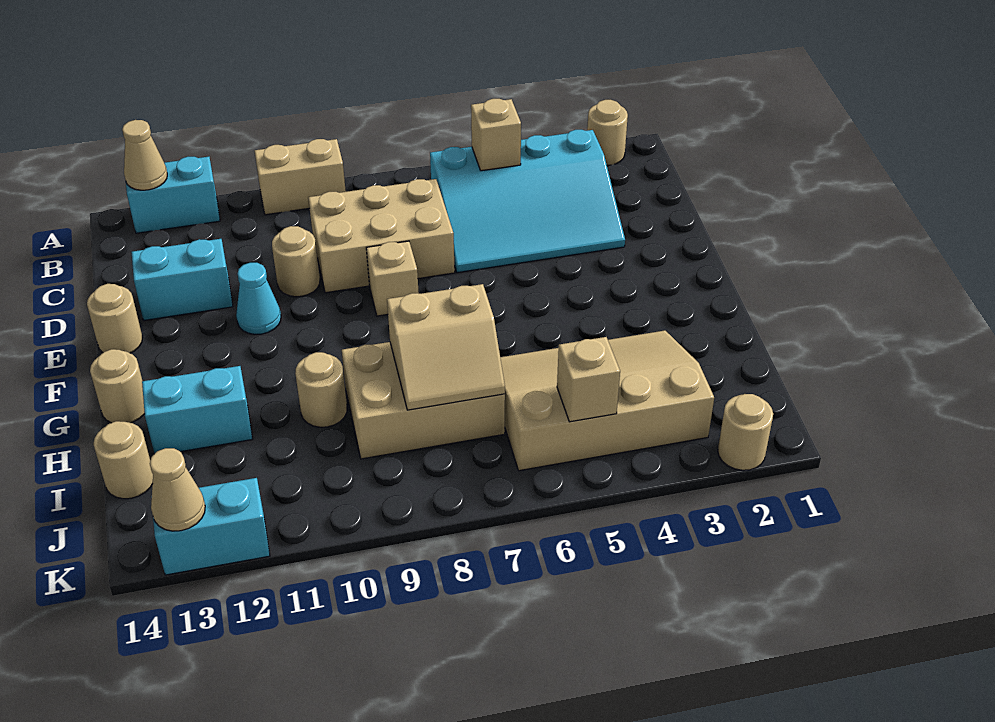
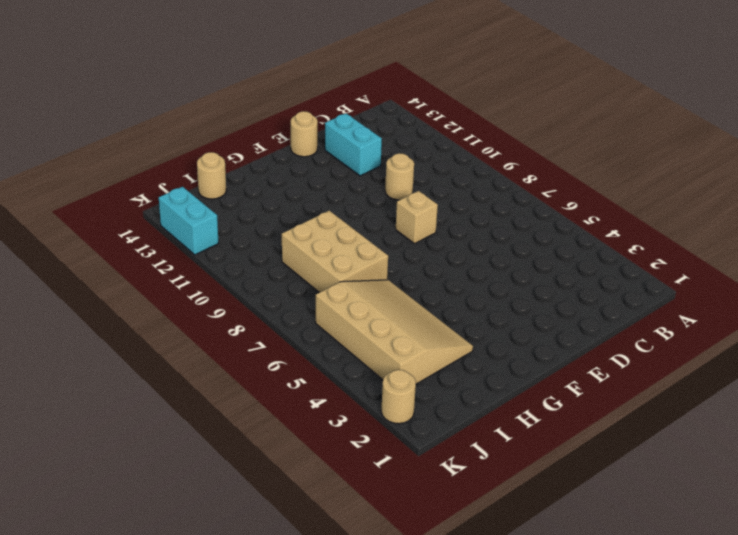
none -> tan round brick A2 level 1
none -> tan brick A9:A10 level 1
none -> cyan brick A12:A13 level 1

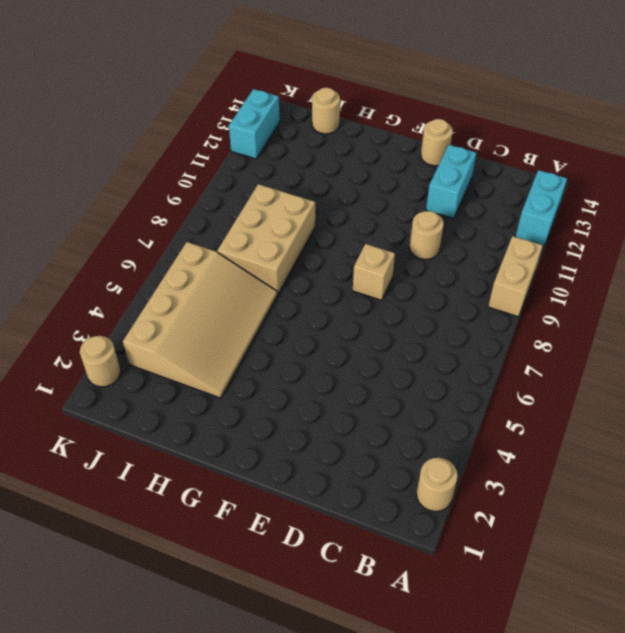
none -> cyan slope B3:D6 level 1 top B
none -> tan brick C7:D9 level 1
none -> cyan cone E11 level 1

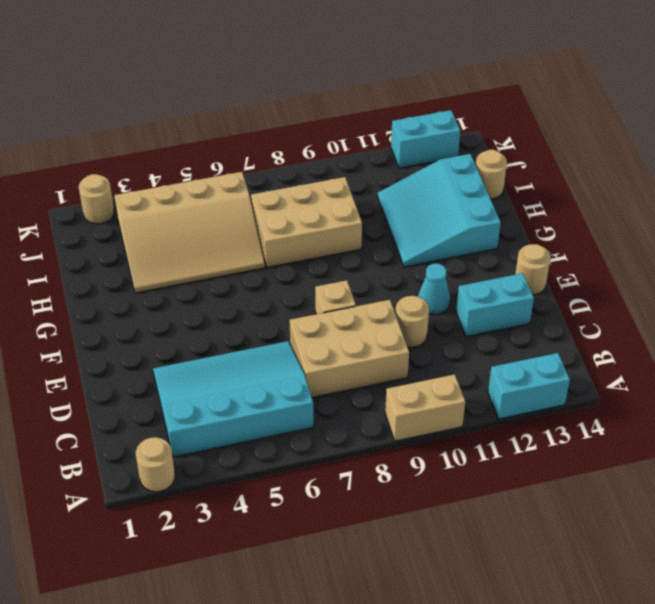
cyan slope G11:I13 level 1 top 13 -> cyan brick H12:H13 level 1
none -> tan round brick G14 level 1
none -> tan round brick H10 level 1
none -> tan cone A13 level 2

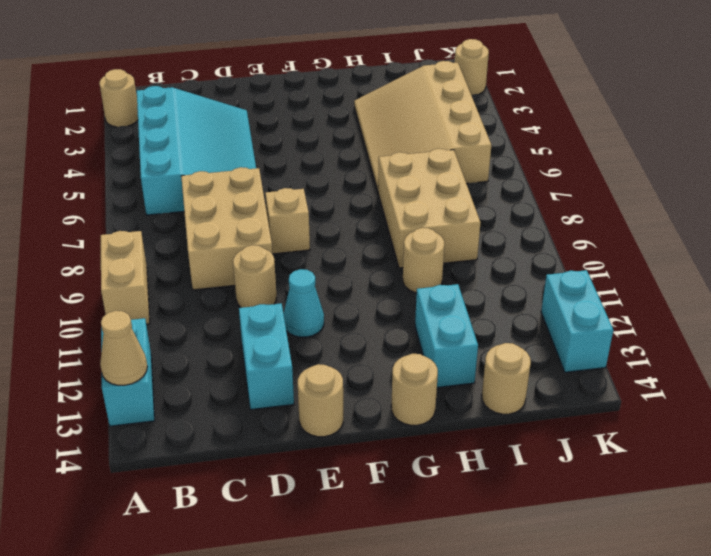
none -> tan brick B5 level 2
none -> tan slope H7:I8 level 2 top H
none -> tan brick J5 level 2

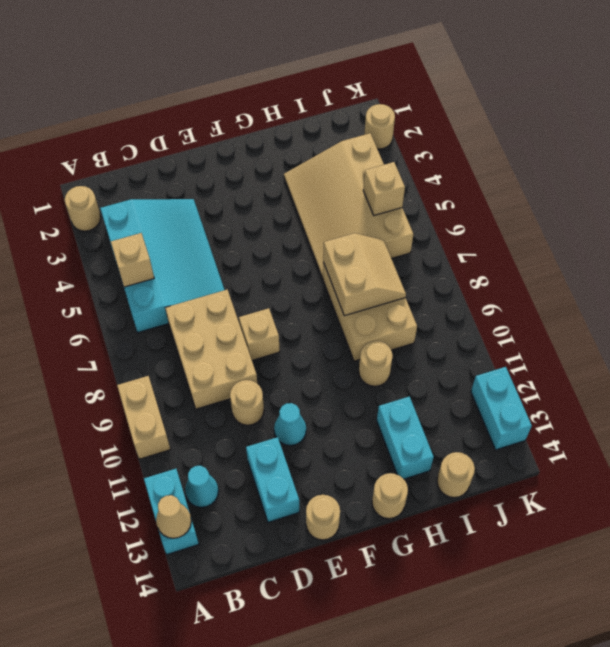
cyan cone B12 level 1 -> none
none -> tan cone K13 level 2

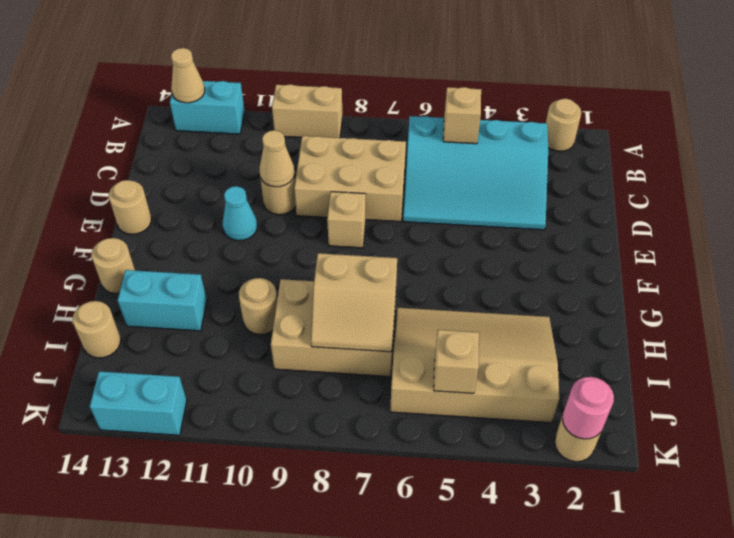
tan cone D10 level 2 -> tan cone K13 level 2
pink round brick K2 level 2 -> none
none -> cyan brick D12:D13 level 1

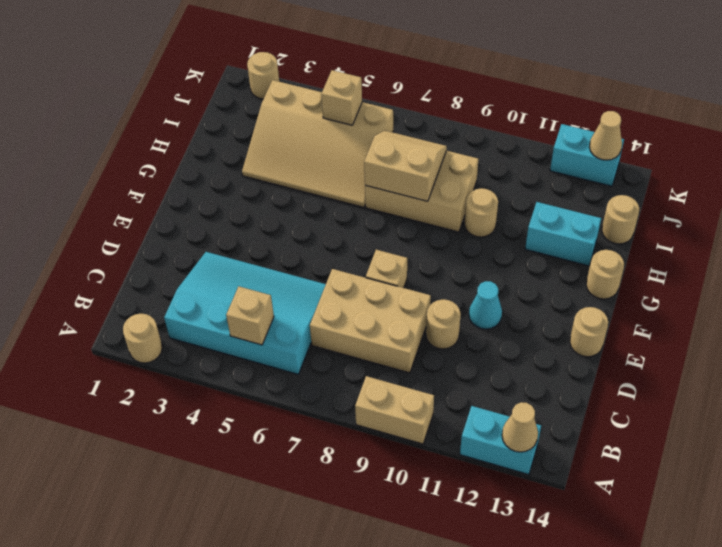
none -> cyan brick D12:D13 level 1

